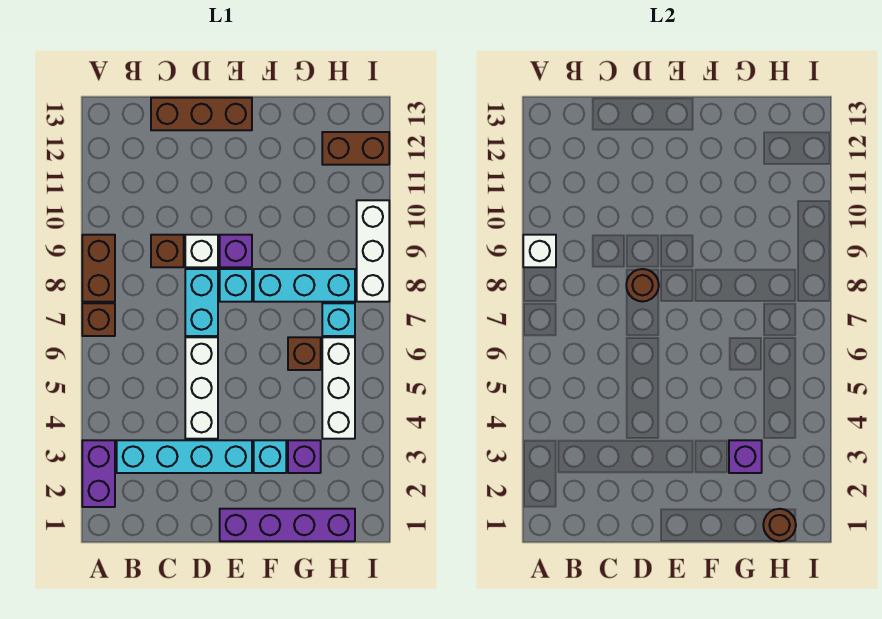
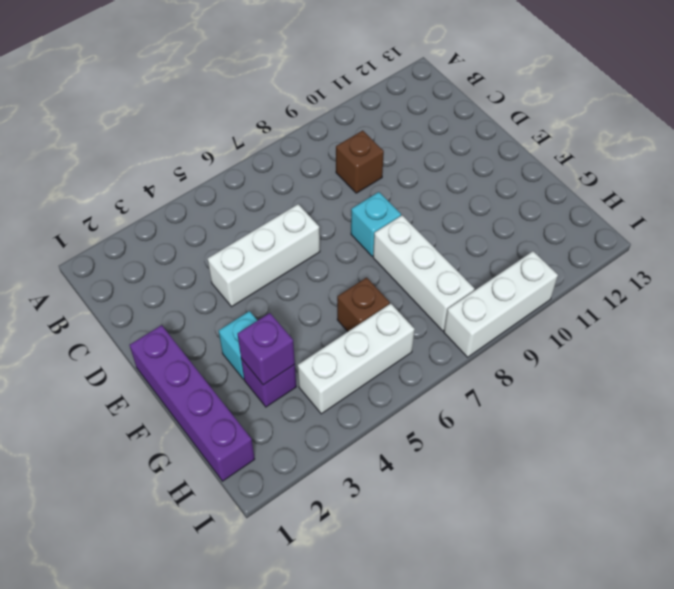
white brick F8:H8 level 1 -> cyan brick F8:H8 level 1
none -> purple brick A2:A3 level 1
none -> brown brick A7 level 1
none -> brown brick A8:A9 level 1

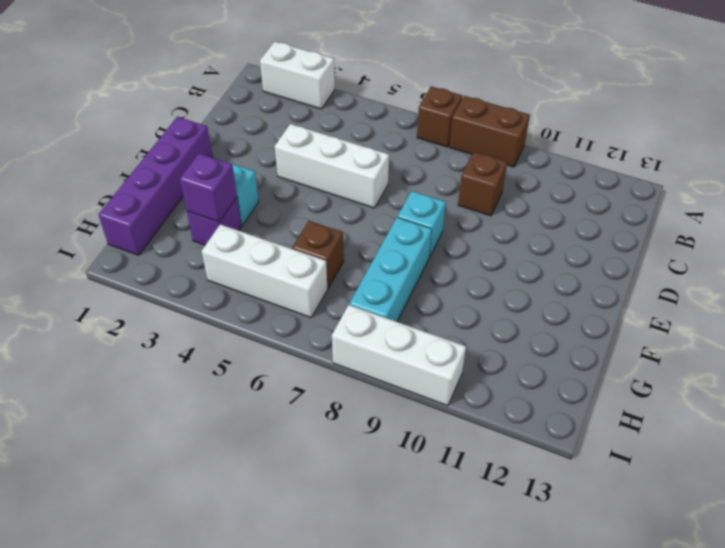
white brick A2:A3 level 1 -> purple brick A2:A3 level 1
none -> cyan brick B3:E3 level 1
none -> brown brick C13:E13 level 1
none -> cyan brick D7:D8 level 1

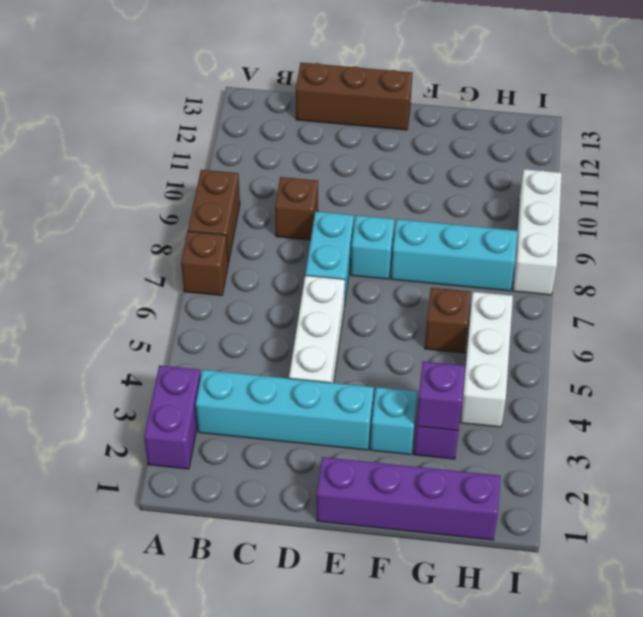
none -> white brick D9 level 1
none -> purple brick E9 level 1
none -> cyan brick H7 level 1

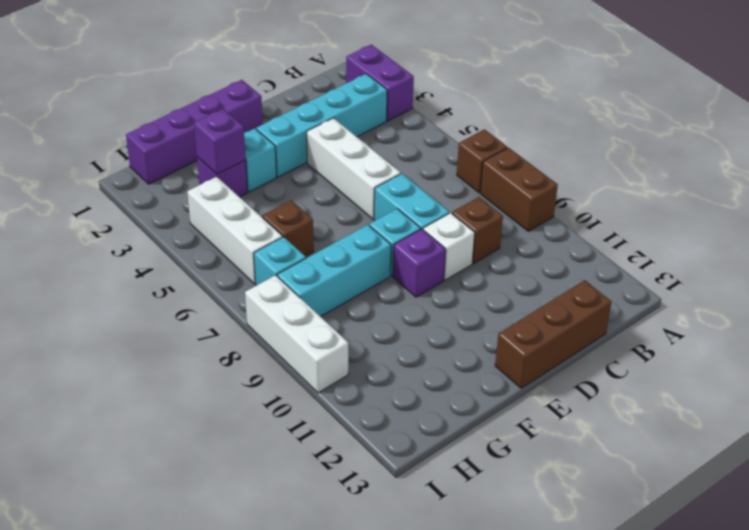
none -> brown brick H12:I12 level 1
none -> white brick A9 level 2
none -> brown round brick D8 level 2

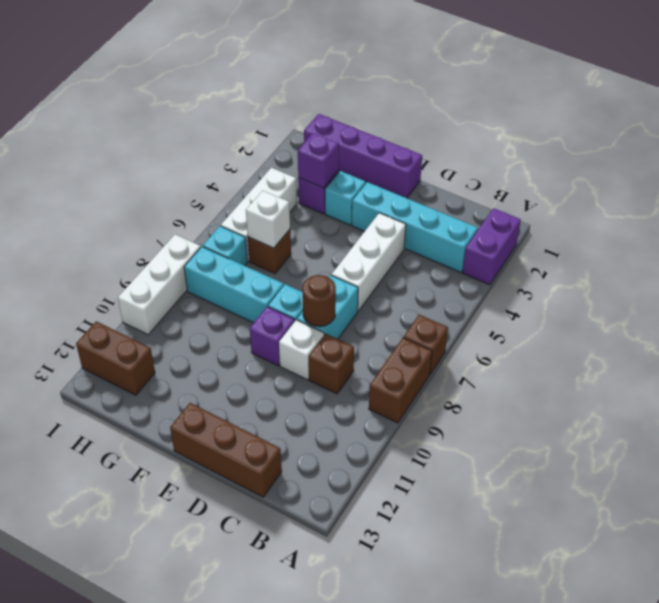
white brick G6 level 2 -> white brick A9 level 2
none -> brown round brick H1 level 2

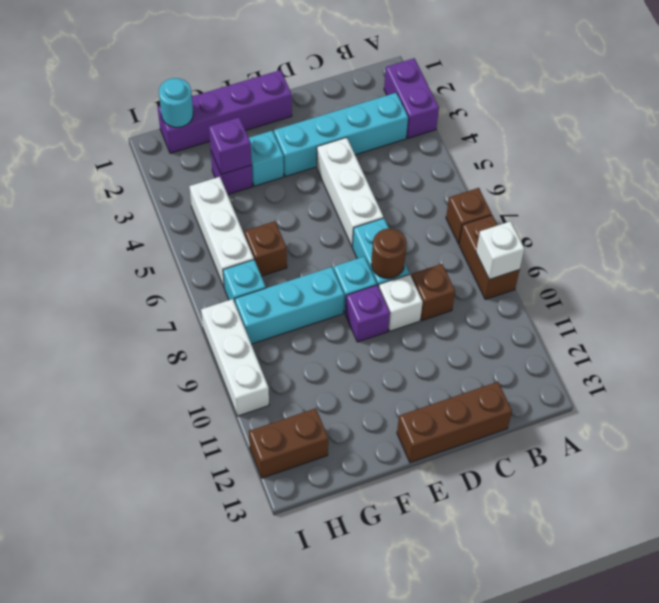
cyan round brick H1 level 2 -> brown round brick H1 level 2

